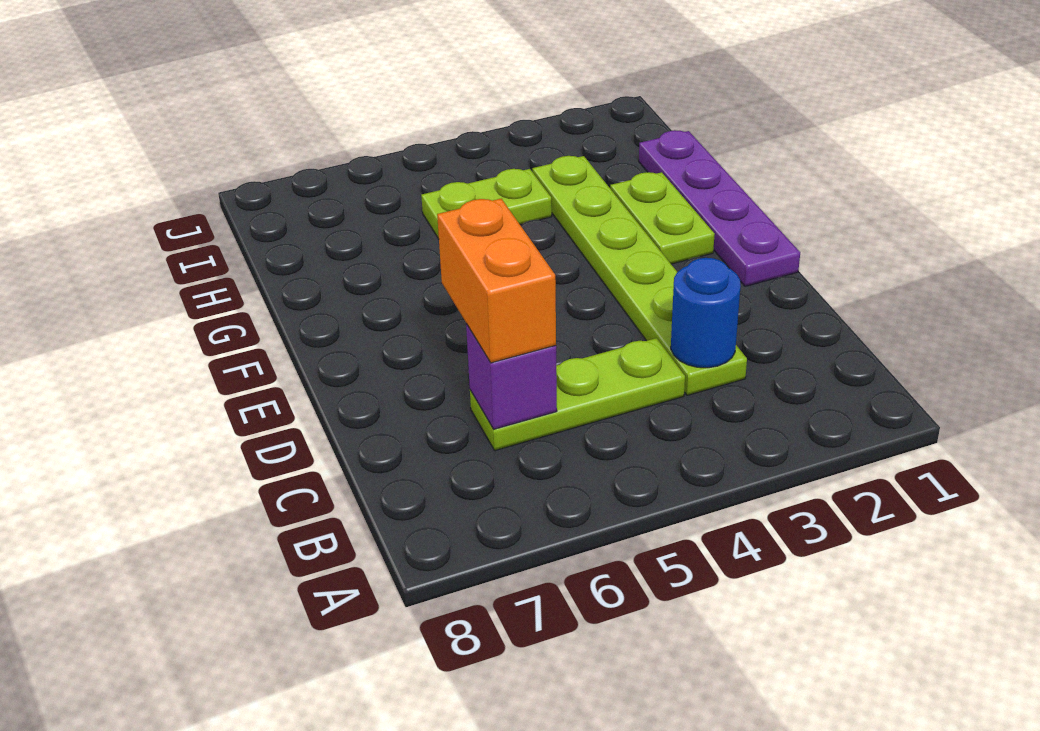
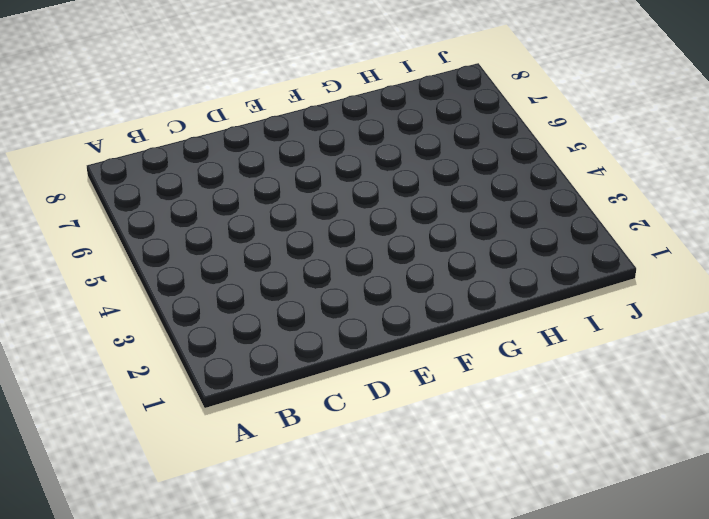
none -> lime plate C3:H3 level 1
none -> lime plate C4:C6 level 1

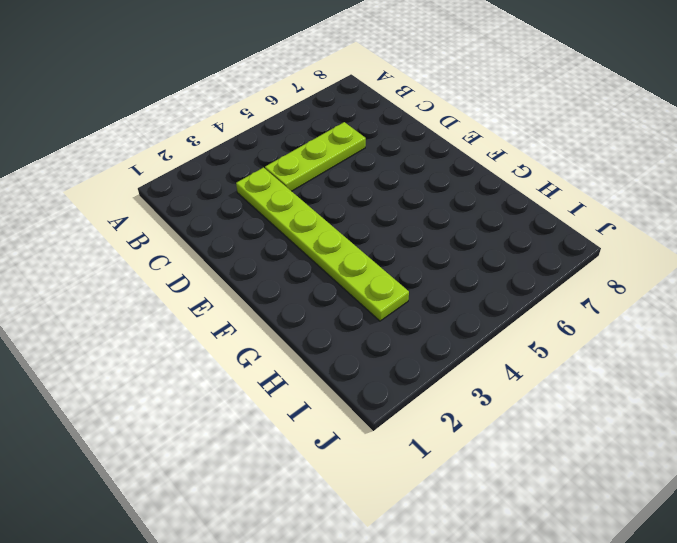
none -> purple plate E1:H1 level 1
none -> lime plate F2:G2 level 1

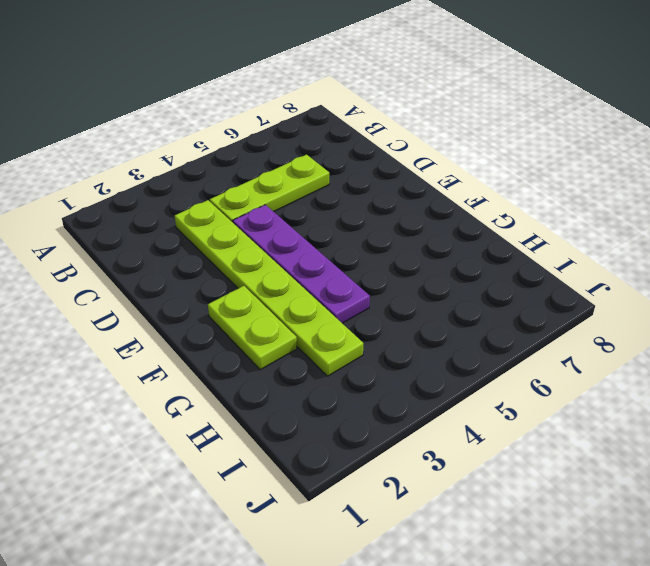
purple plate D4:G4 level 1 -> purple plate E1:H1 level 1
none -> lime plate H4:H5 level 1
none -> blue round brick C3 level 2

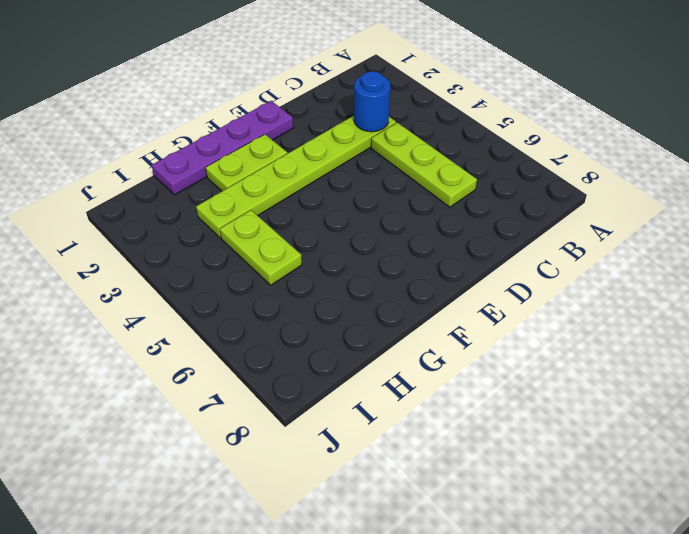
none -> purple brick C6 level 2
none -> orange brick C6:D6 level 3

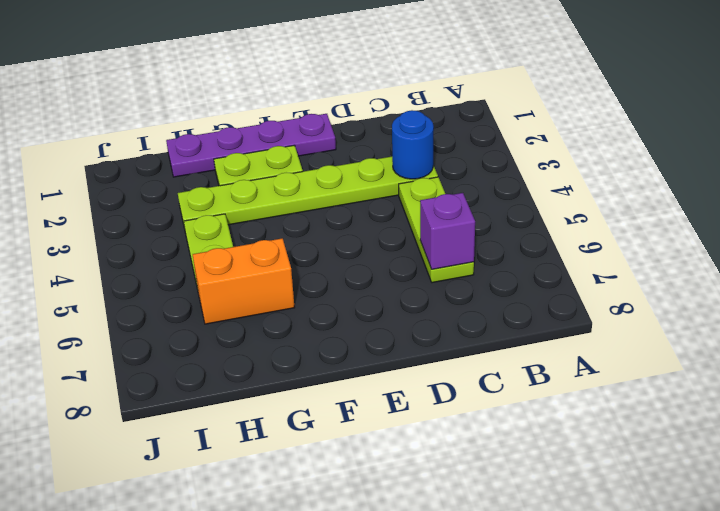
orange brick G6:H6 level 1 -> orange brick C6:D6 level 3

